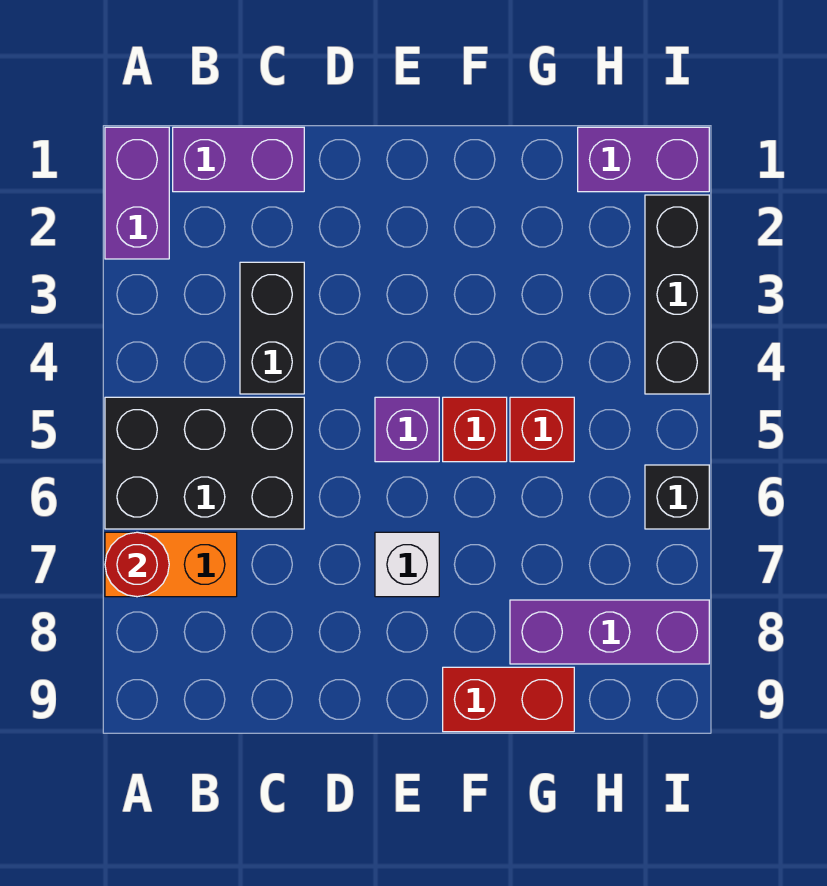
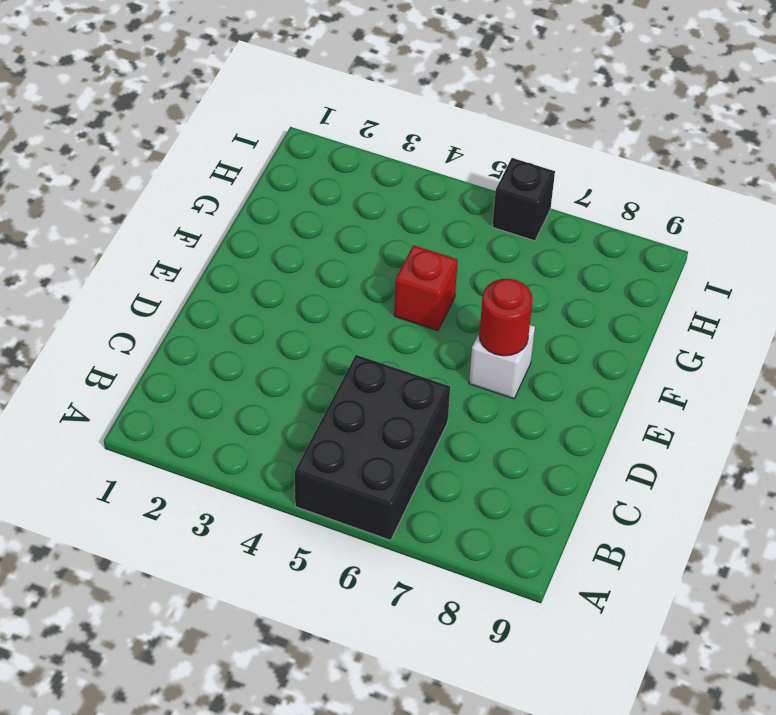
red round brick E7 level 2 -> red round brick A7 level 2
none -> purple brick A1:A2 level 1
none -> orange brick A7:B7 level 1
none -> purple brick B1:C1 level 1

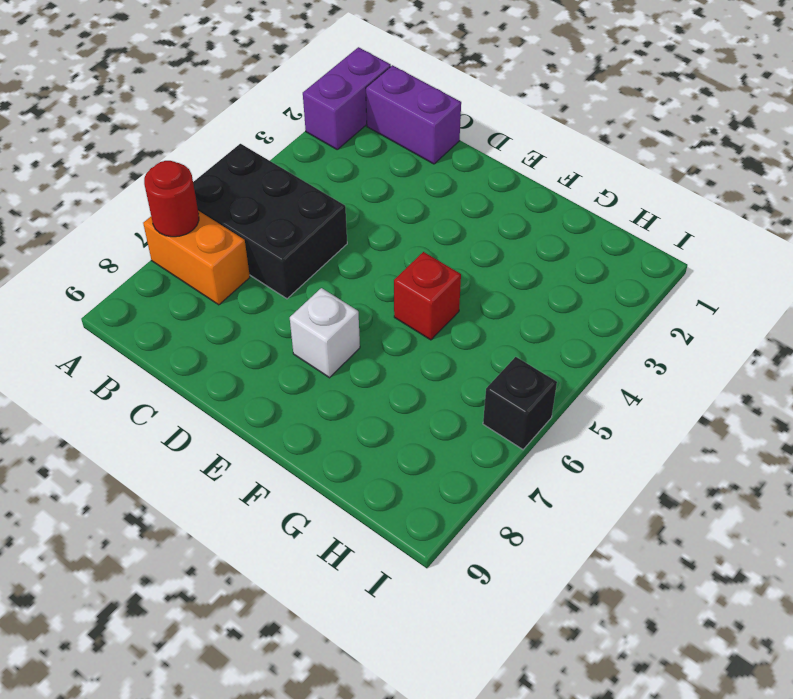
none -> black brick C3:C4 level 1
none -> purple brick E5 level 1
none -> red brick F9:G9 level 1

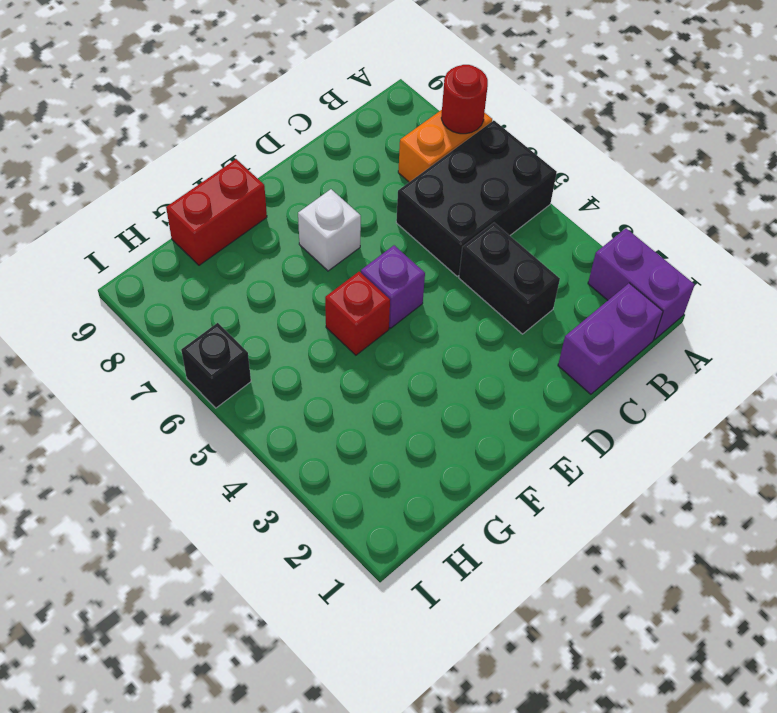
none -> red brick G5 level 1
none -> purple brick G8:I8 level 1
none -> purple brick H1:I1 level 1

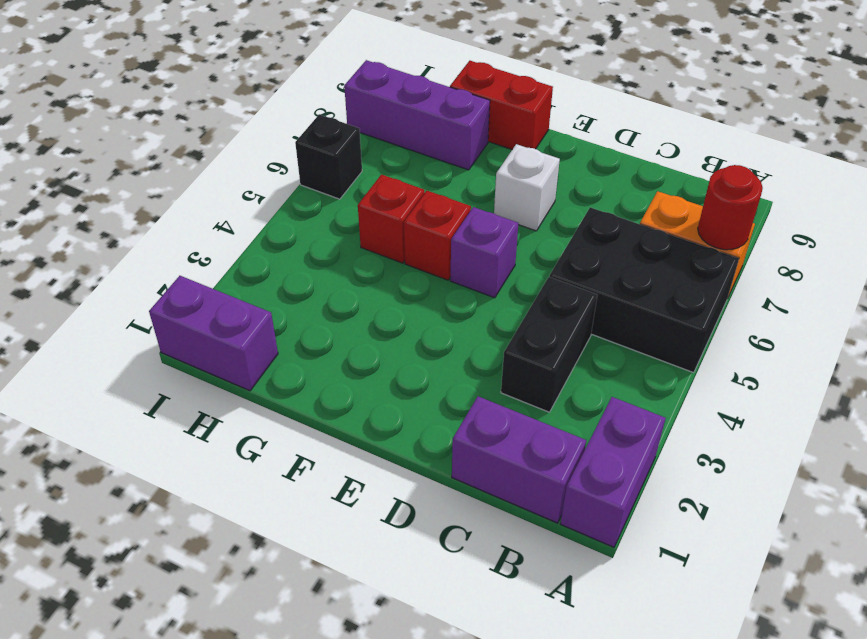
none -> black brick I2:I4 level 1

